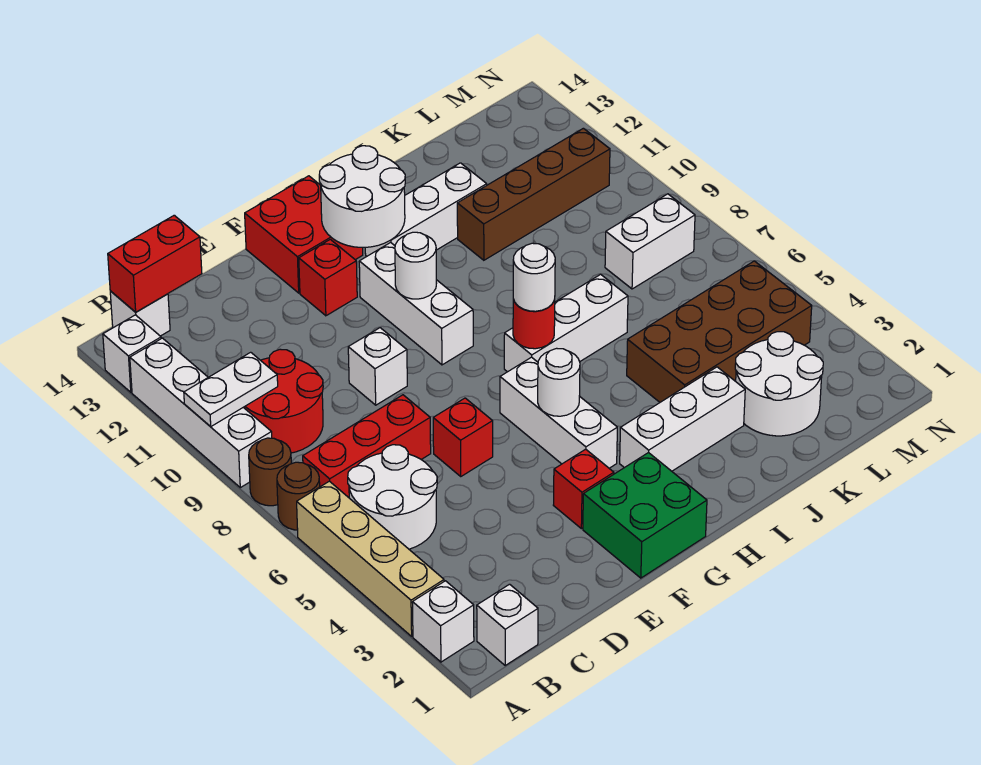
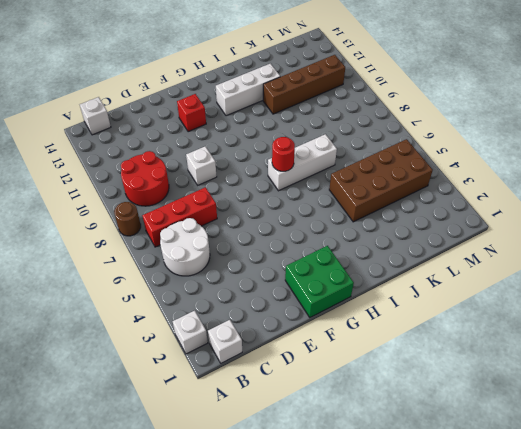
none -> tan brick A3:A6 level 1
none -> brown round brick A7 level 1
none -> white brick A9:A12 level 1
none -> white brick A13 level 1

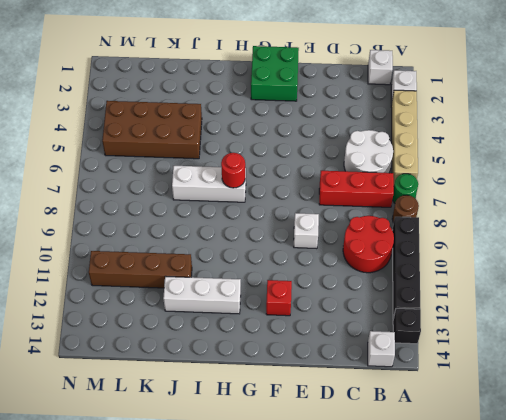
green round brick A7 level 1 -> brown round brick A7 level 1
black brick A9:A12 level 1 -> white brick A9:A12 level 1
black brick A13 level 1 -> white brick A13 level 1
none -> red brick E6 level 1
none -> red brick F3 level 1
none -> red brick F13:G14 level 1
none -> white brick G4:G6 level 1

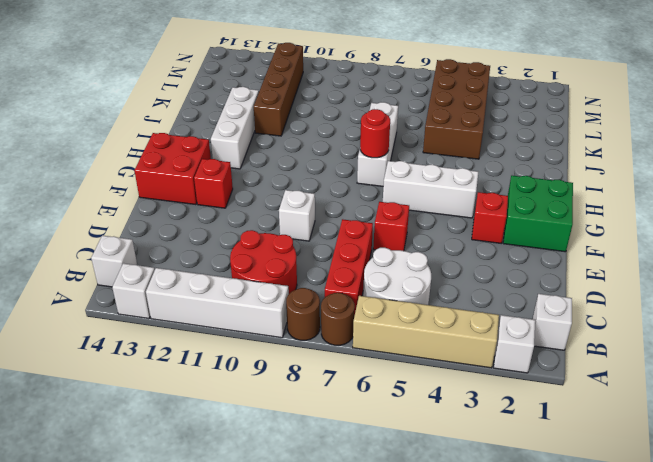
none -> white brick G9:G11 level 1
none -> white brick H3:J3 level 1
none -> white round brick K2:L3 level 1
none -> white brick L8:M8 level 1

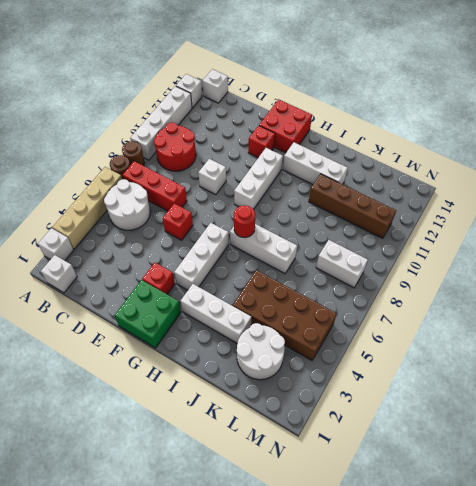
none -> white plate A10:B10 level 2
none -> red brick B14:C14 level 2
none -> white round brick G5 level 2
none -> white round brick G10 level 2

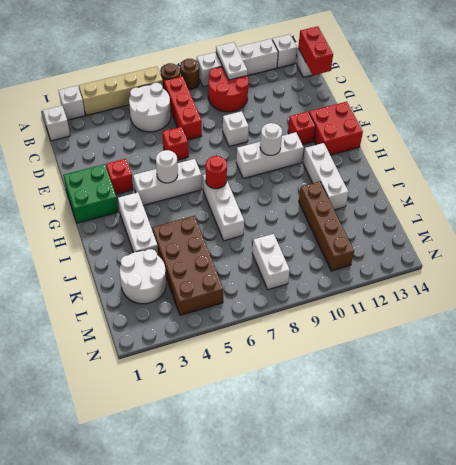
none -> white round brick G12:H13 level 2
none -> white round brick H7 level 3

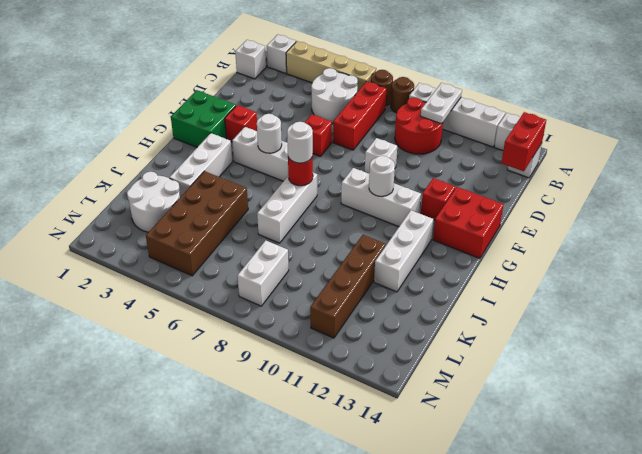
none -> white round brick G12:H13 level 2

